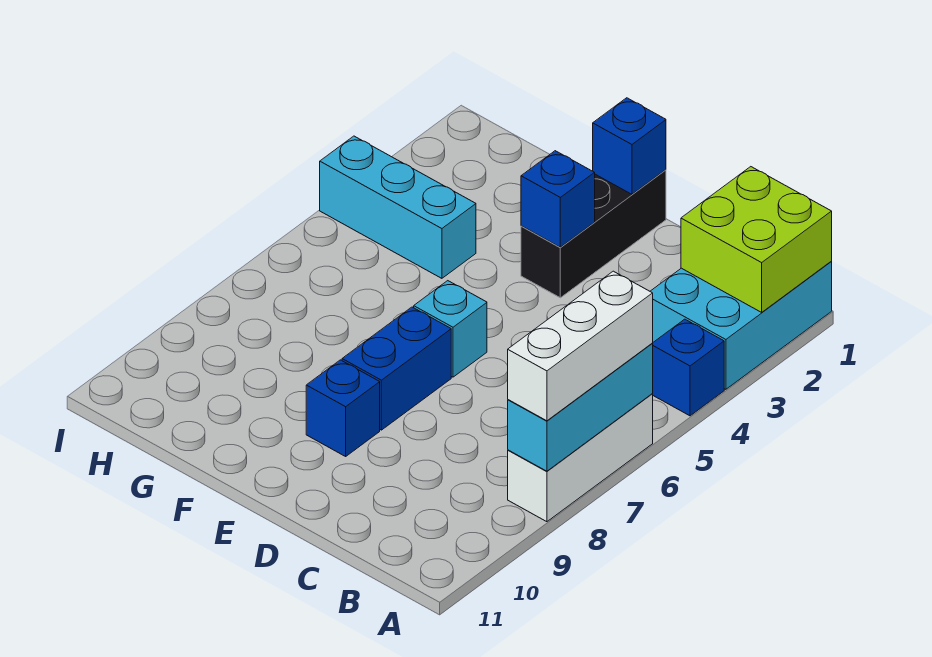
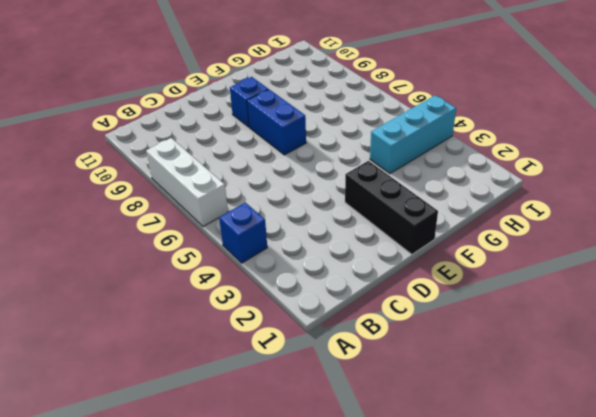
none -> cyan brick A1:B3 level 1
none -> cyan brick E6 level 1
none -> lime brick A1:B2 level 2

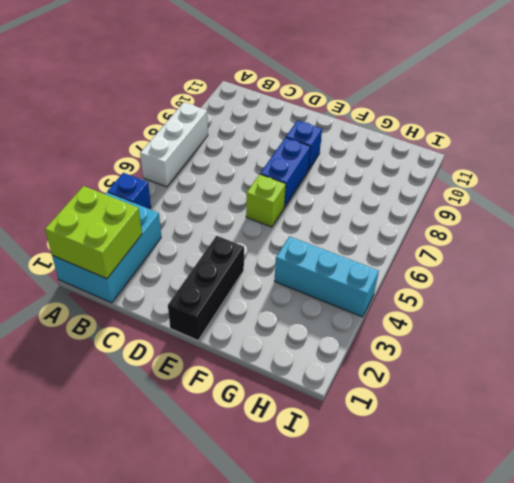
lime brick E6 level 1 -> cyan brick E6 level 1
none -> cyan brick A6:A8 level 2
none -> blue brick E1 level 2
none -> blue brick E3 level 2

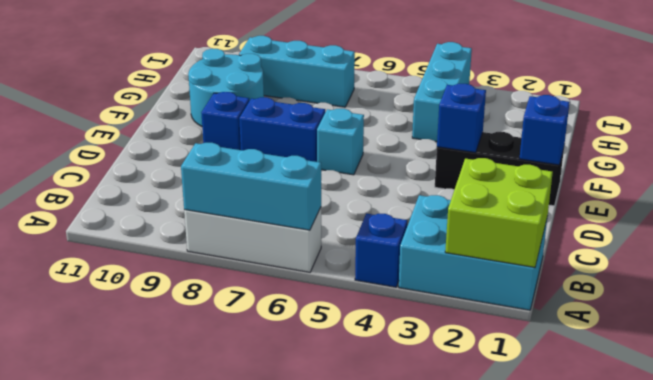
cyan round brick F9:G10 level 1 -> none
cyan brick H7:H9 level 1 -> none
none -> white brick A6:A8 level 3

